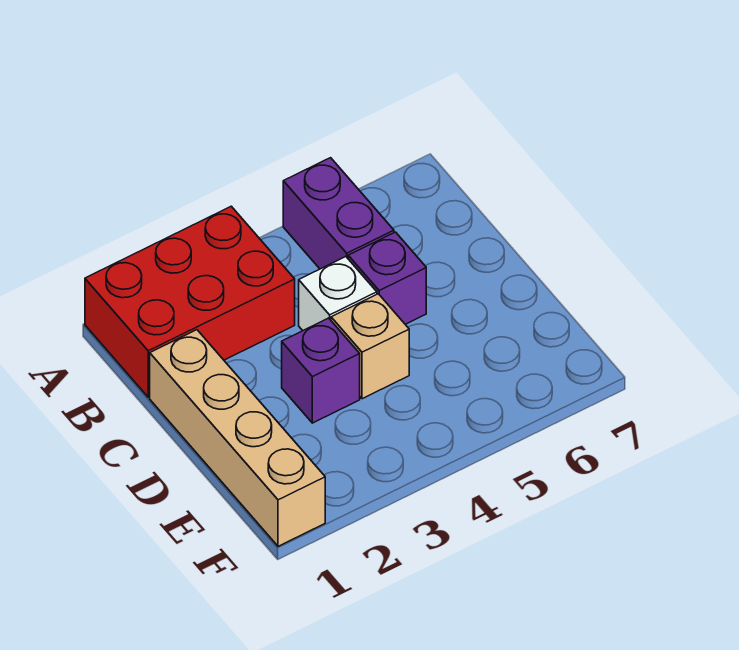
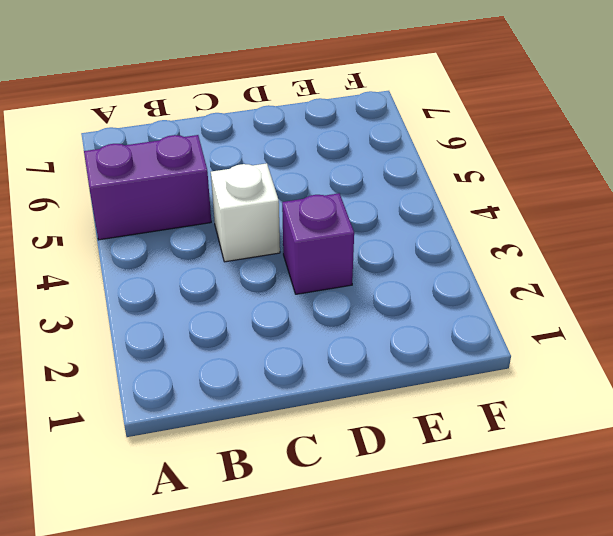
none -> red brick A1:B3 level 1
none -> tan brick C1:F1 level 1

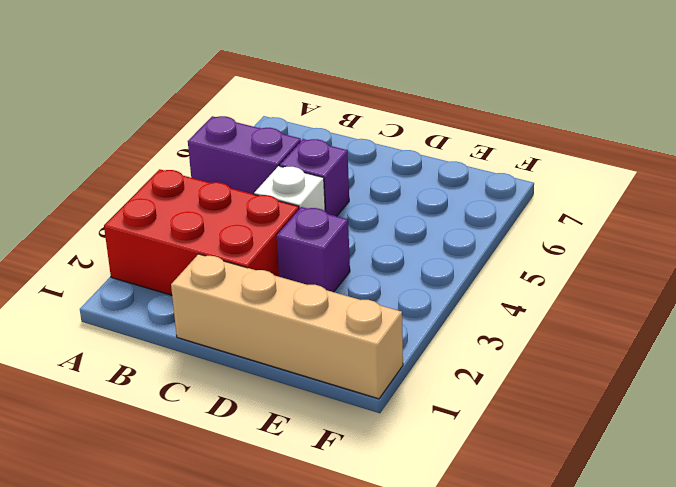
red brick A2:C3 level 1 -> red brick A1:B3 level 1
none -> tan brick D4 level 1

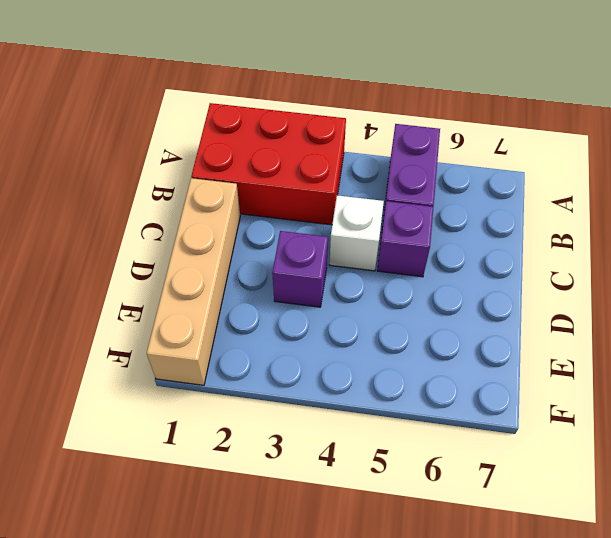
none -> tan brick D4 level 1

